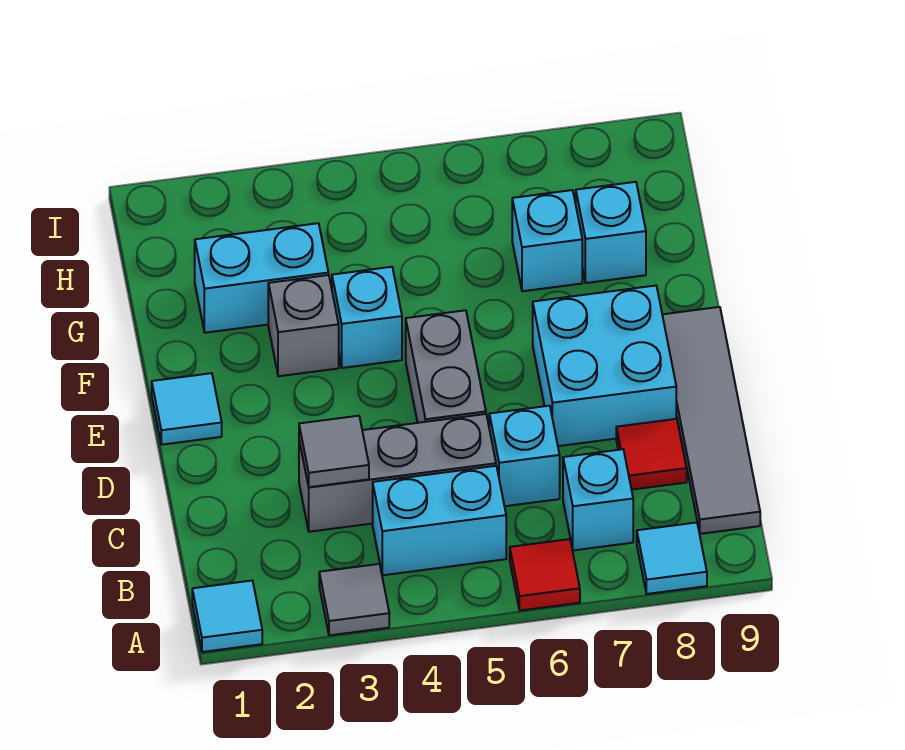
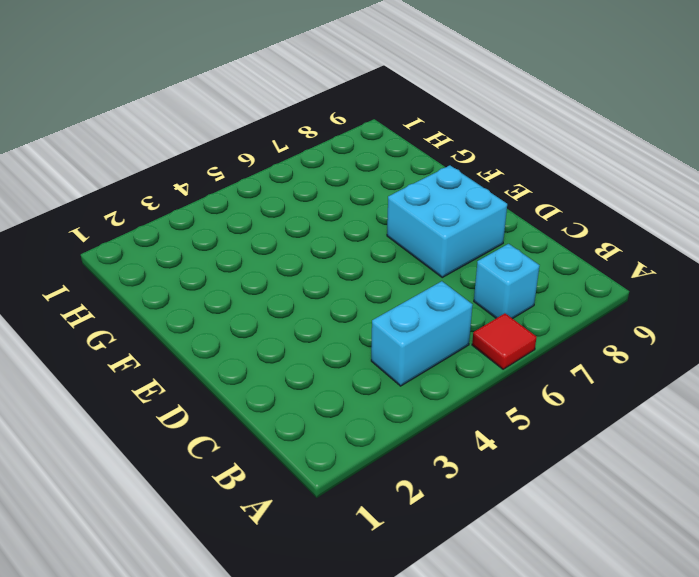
none -> cyan tile A1 level 1
none -> grey tile A3 level 1
none -> cyan tile A8 level 1

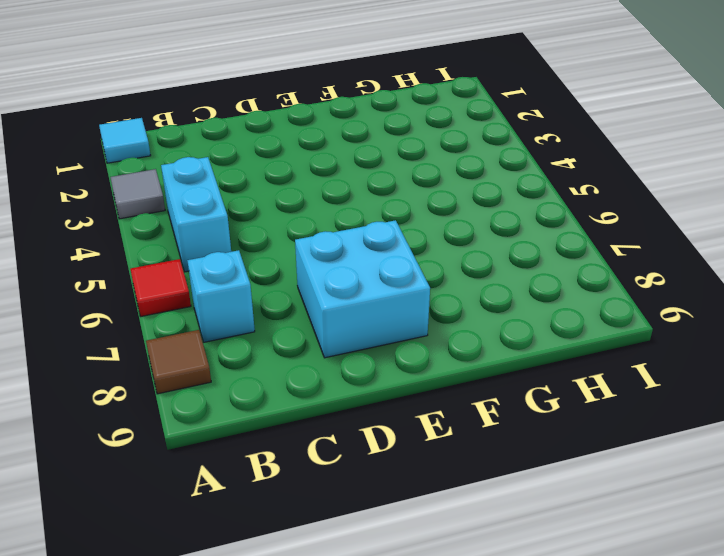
brown tile A8 level 1 -> cyan tile A8 level 1
none -> grey tile B9:E9 level 1
none -> grey brick C3:C5 level 1
none -> cyan brick C6 level 1

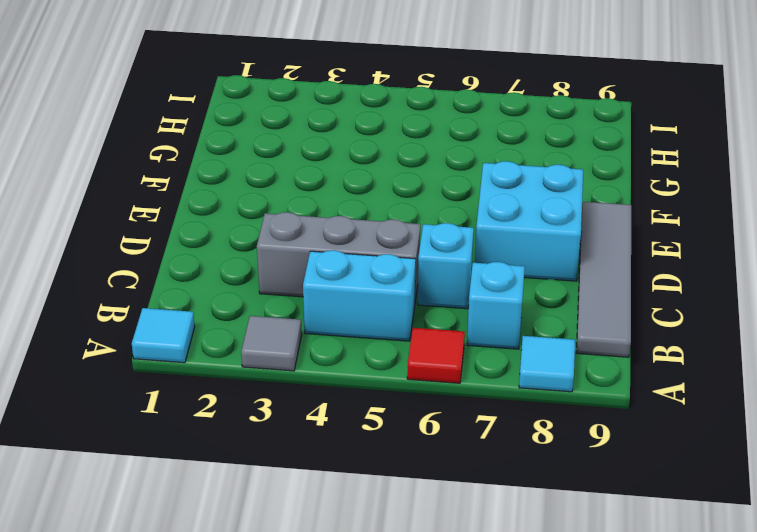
none -> red tile C8 level 1
none -> grey brick D5:E5 level 1
none -> cyan tile E1 level 1

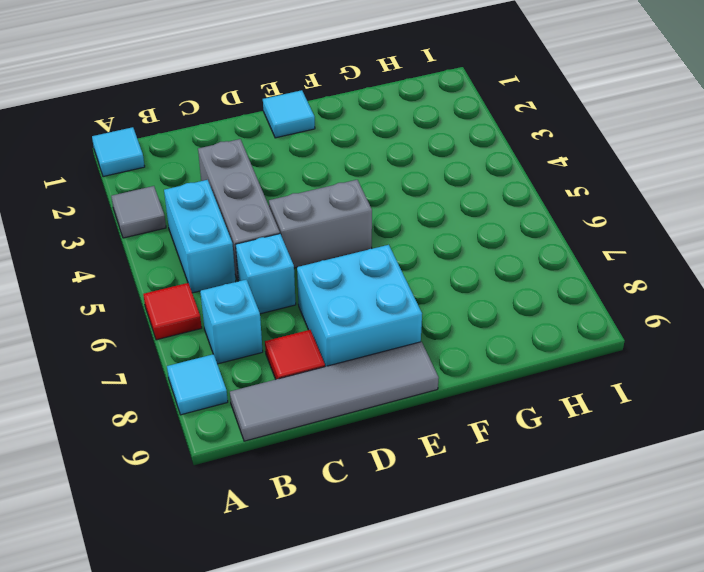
none -> grey brick F3 level 1
none -> cyan brick F4 level 1
none -> cyan brick G2:G3 level 1

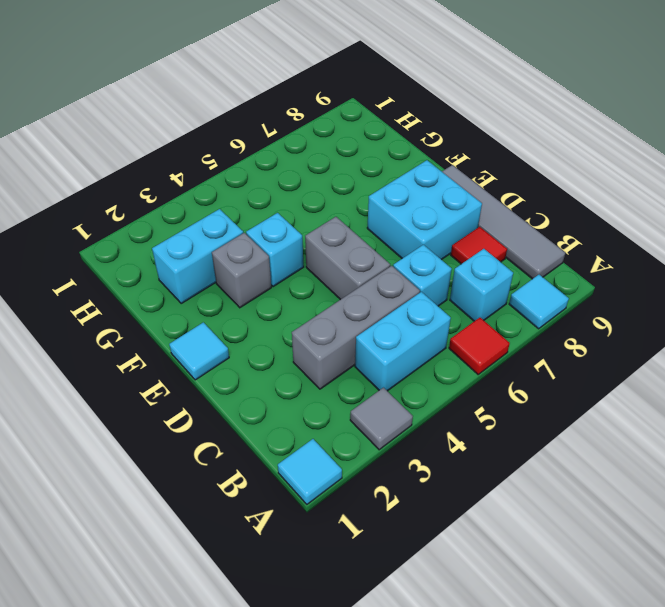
none -> cyan brick G7 level 1
none -> cyan brick G8 level 1
none -> grey tile C3 level 2

